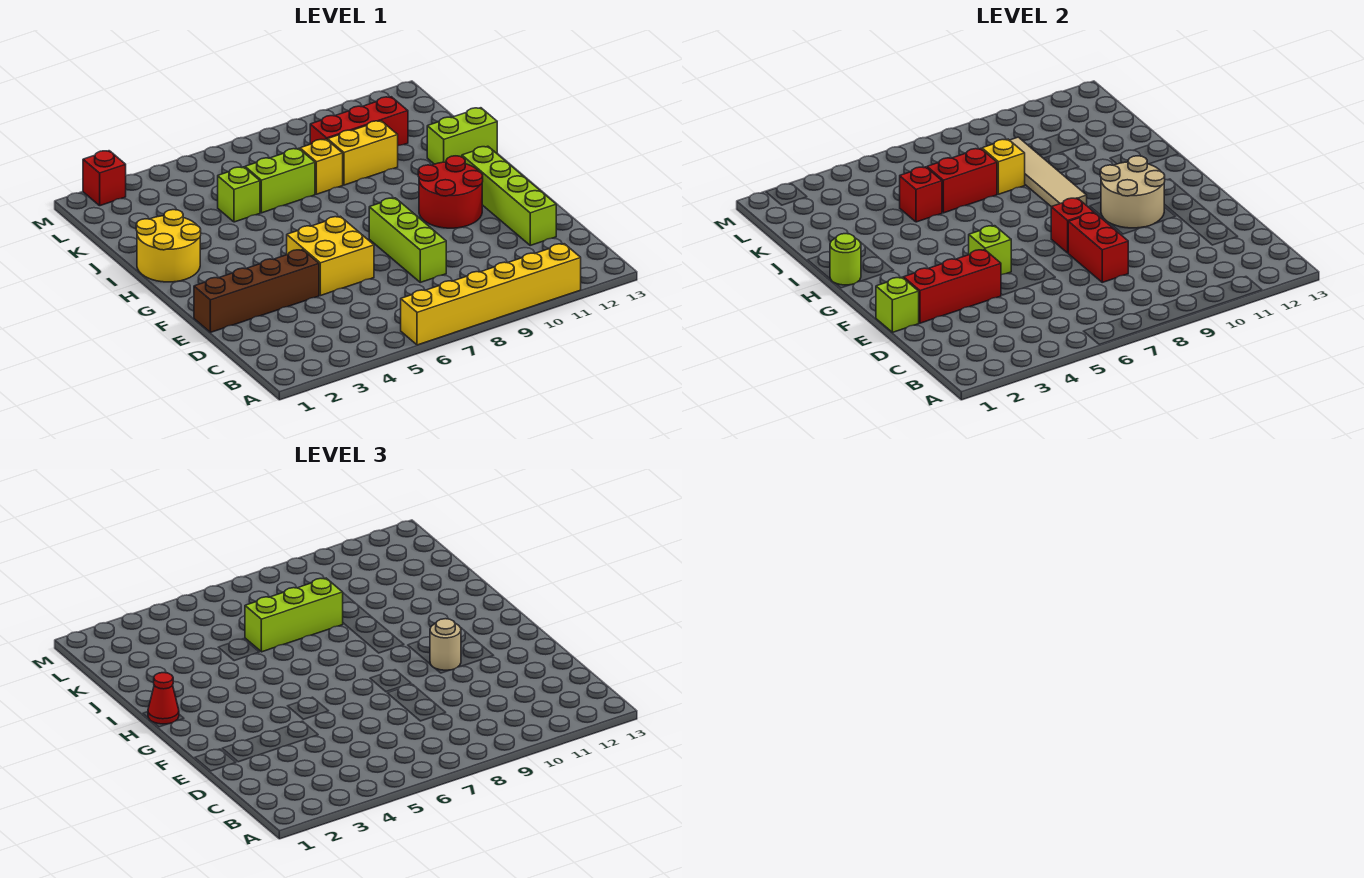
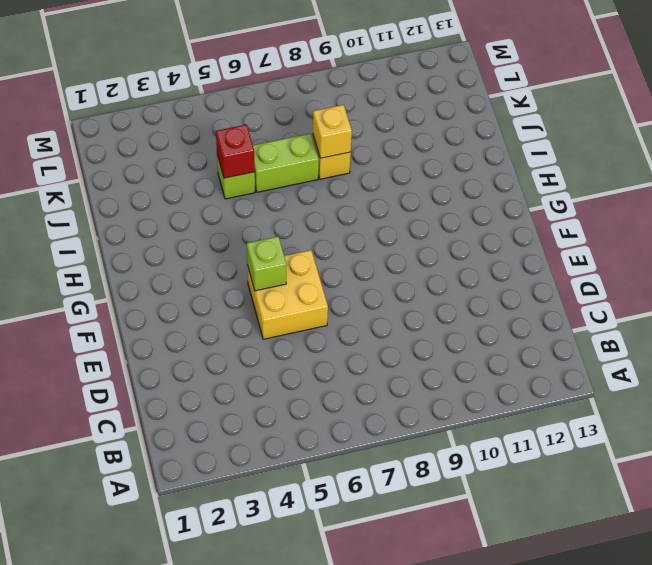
none -> yellow brick A6:A11 level 1
none -> lime brick D8:F8 level 1
none -> lime brick D12:G12 level 1

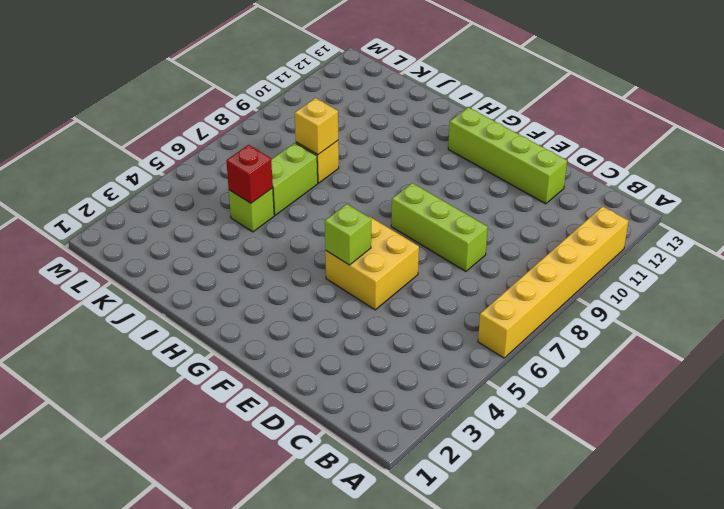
none -> brown brick E1:E4 level 1
none -> red round brick F10:G11 level 1
none -> yellow round brick H1:I2 level 1

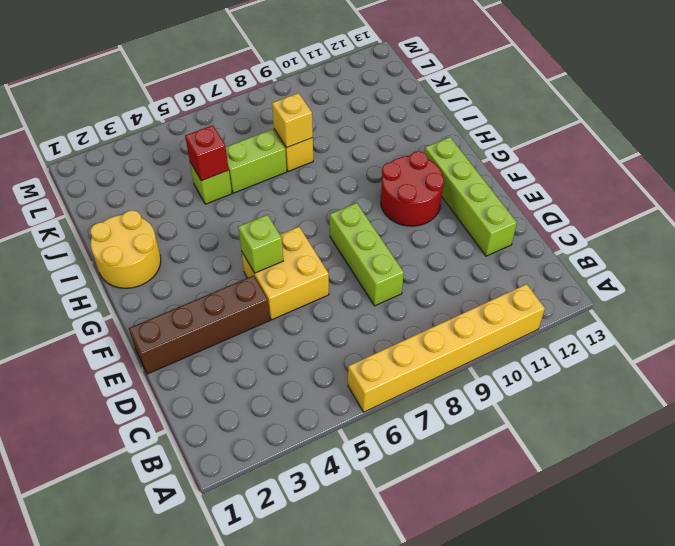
none -> lime brick I12:I13 level 1
none -> yellow brick J9:J10 level 1
none -> red brick K9:K11 level 1

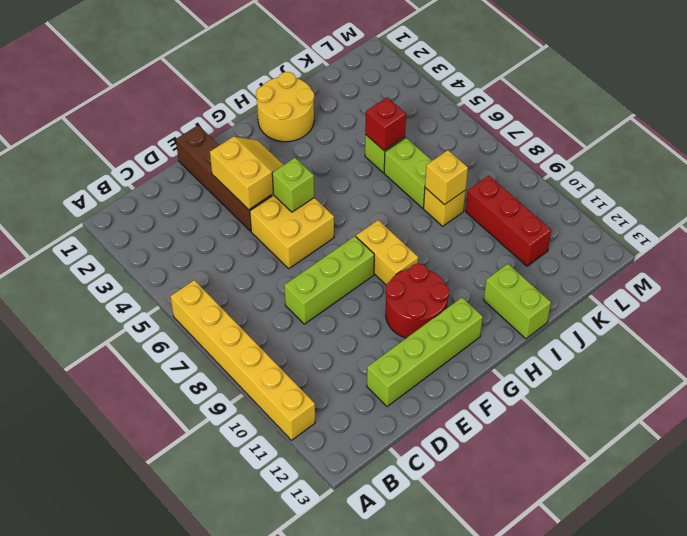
yellow slope E3:F4 level 2 top E -> red brick E2:E4 level 2
yellow brick G8:G9 level 1 -> yellow brick J9:J10 level 1
none -> red brick M2 level 1
none -> red brick D8:E8 level 2
none -> lime brick E1 level 2

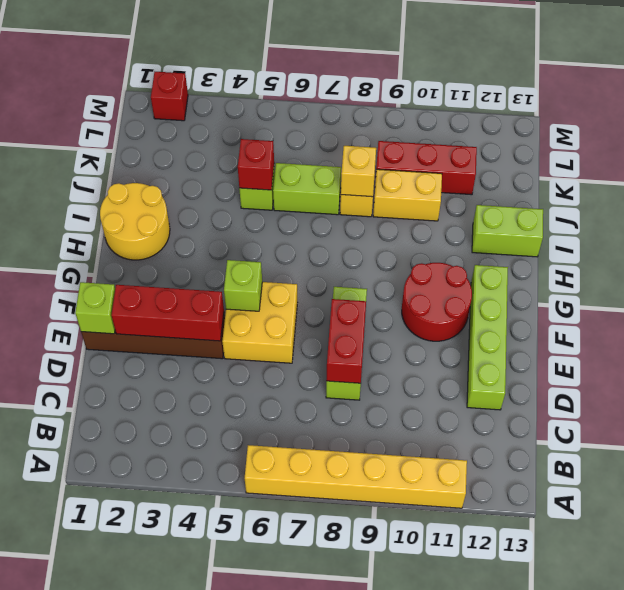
none -> red brick F8 level 2
none -> tan round brick F10:G11 level 2
none -> lime round brick H1 level 2

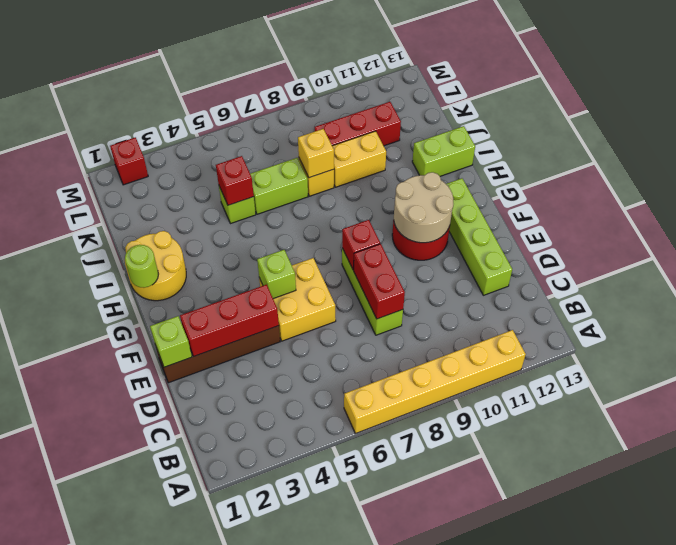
none -> tan tile H9:K9 level 2
none -> red brick J6:J7 level 2
none -> tan round brick F10 level 3

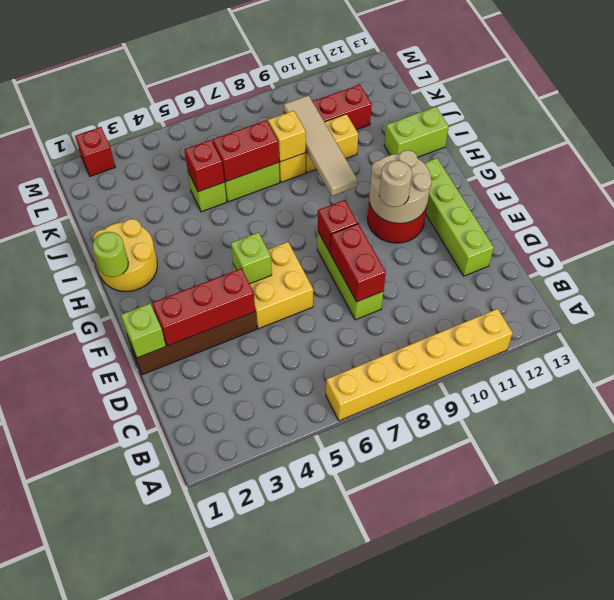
none -> red cone H1 level 3
none -> lime brick J6:J8 level 3

